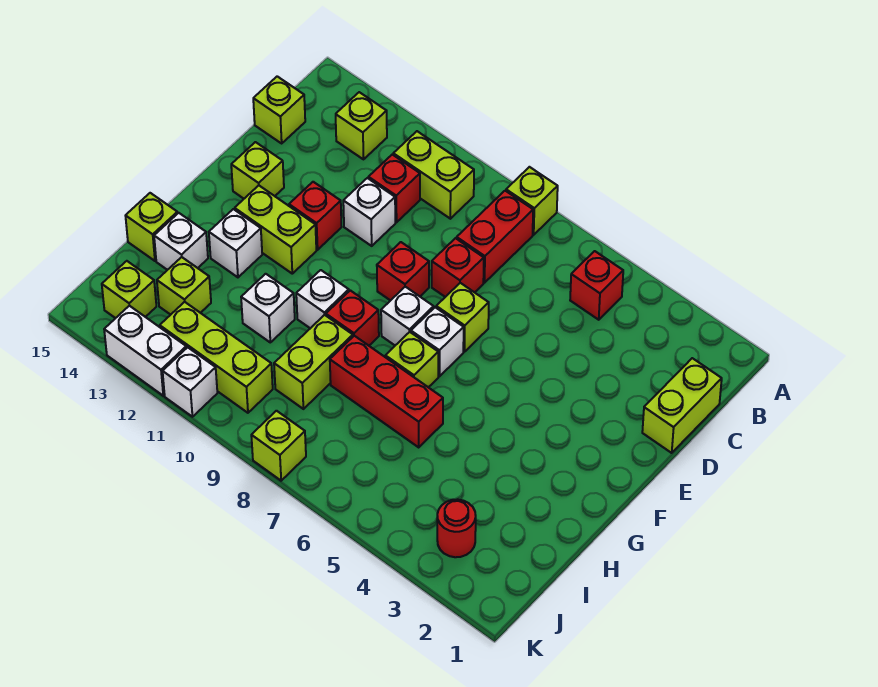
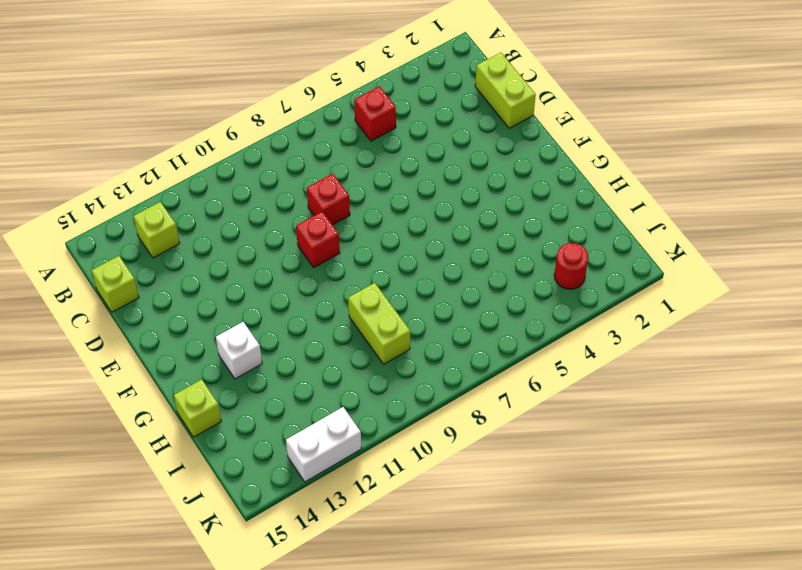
none -> lime brick A8 level 1
none -> red brick B8:C8 level 1
none -> lime brick B10:B11 level 1
none -> red brick C11 level 1

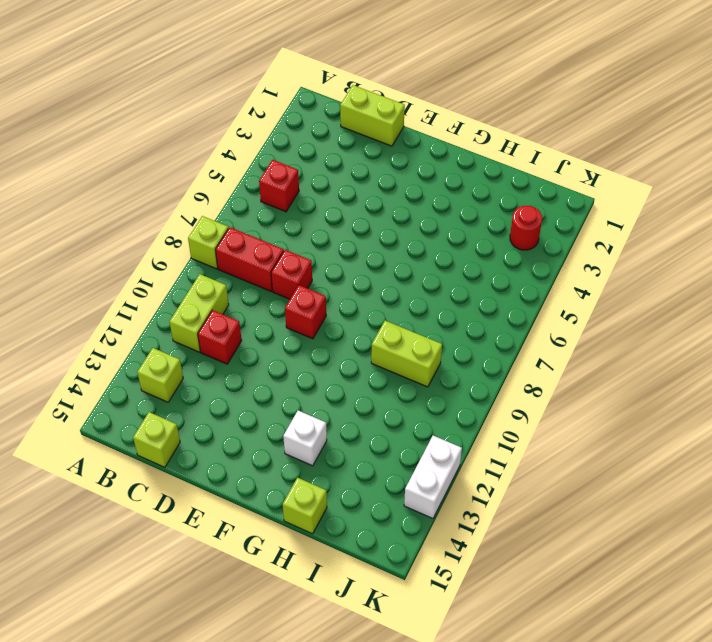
none -> white brick D11 level 1
none -> lime brick E7 level 1
none -> red brick E12 level 1
none -> lime brick E14 level 1

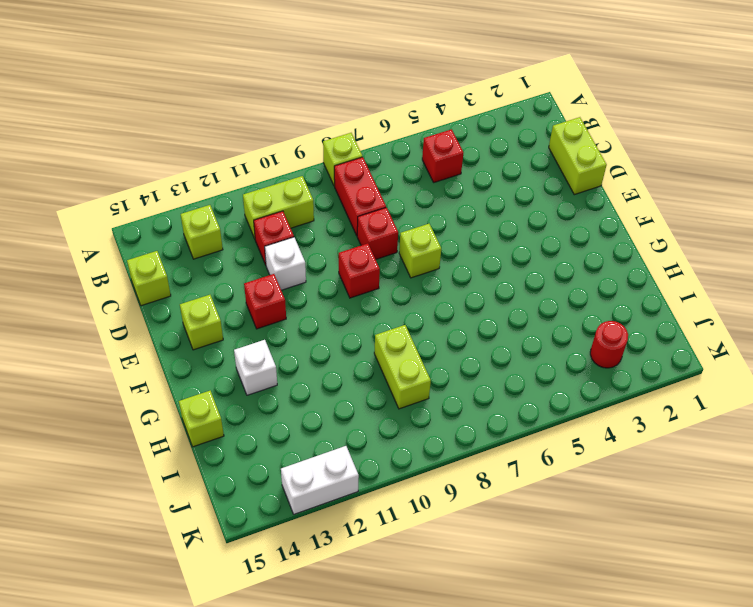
none -> white brick F7 level 1
none -> white brick F8 level 1
none -> lime brick F12:F13 level 1
none -> lime brick G7 level 1

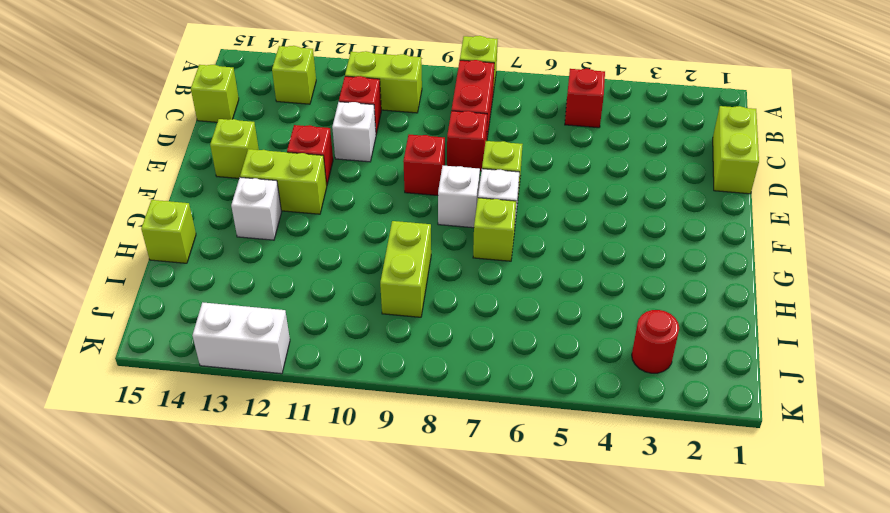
none -> red brick G9 level 1
none -> white brick G10 level 1
none -> red brick H6:H8 level 1
none -> white brick H11 level 1

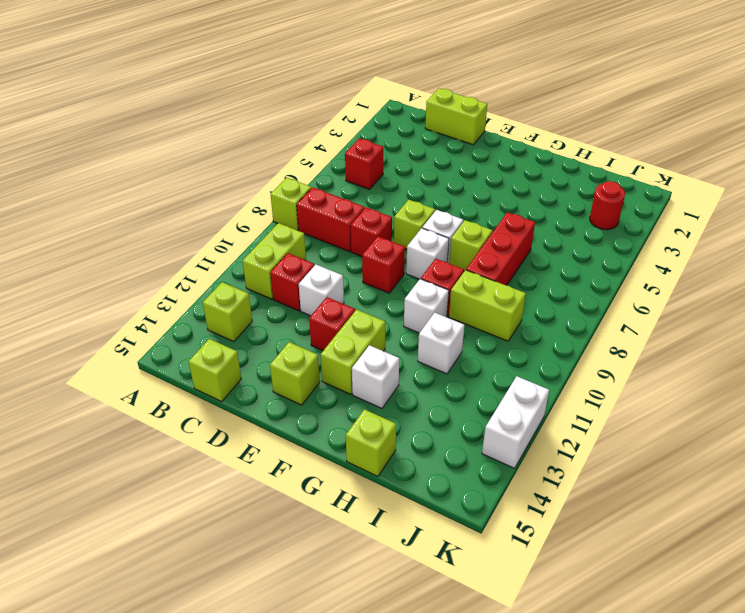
none -> white brick H14 level 1
none -> lime brick I13 level 1
none -> lime brick J10:J12 level 1
none -> lime brick J14 level 1

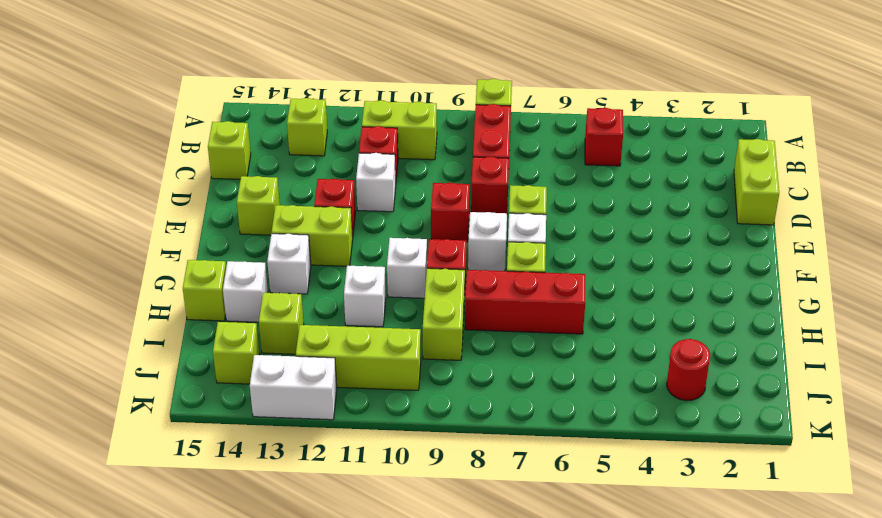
none -> lime brick K8 level 1
none -> white brick K11 level 1

